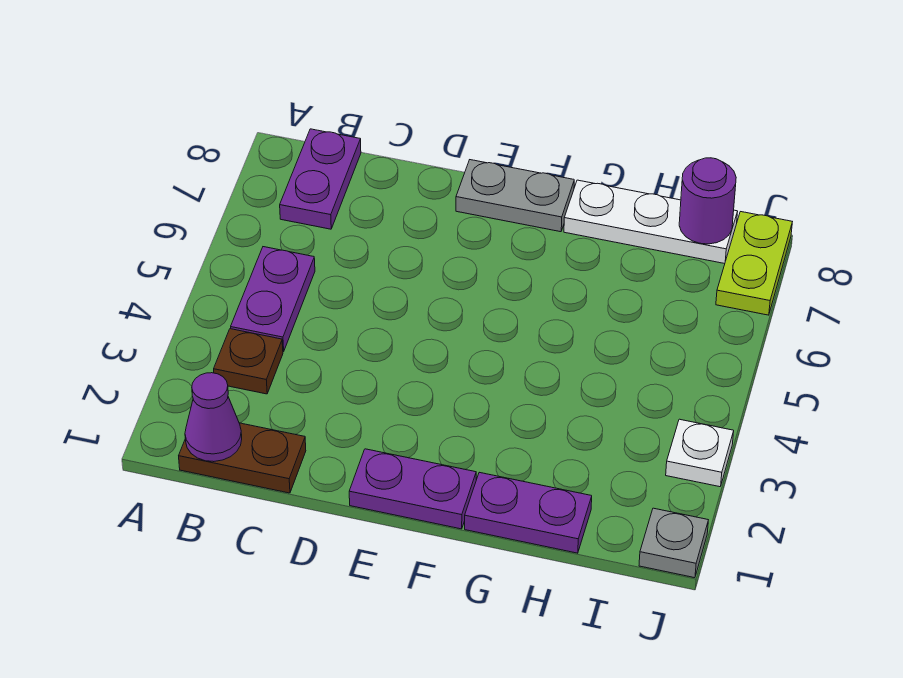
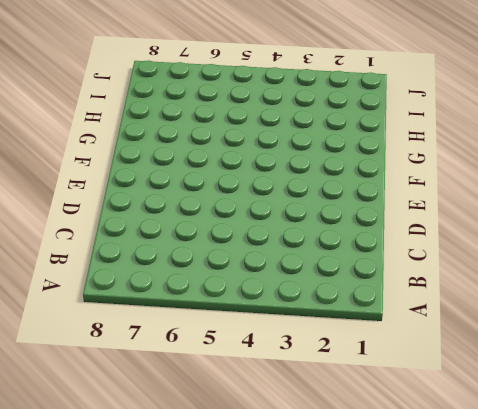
none -> brown plate B1:C1 level 1
none -> brown plate B3 level 1
none -> purple plate B4:B5 level 1

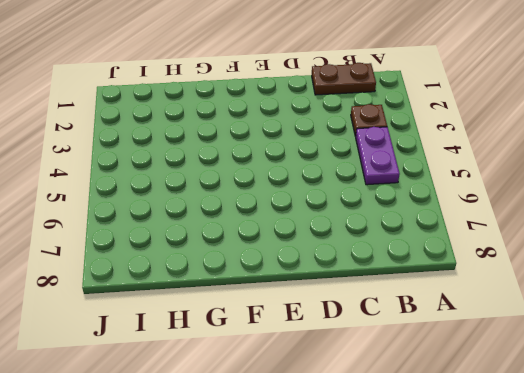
none -> purple plate B7:B8 level 1
none -> purple plate E1:F1 level 1
none -> grey plate E8:F8 level 1

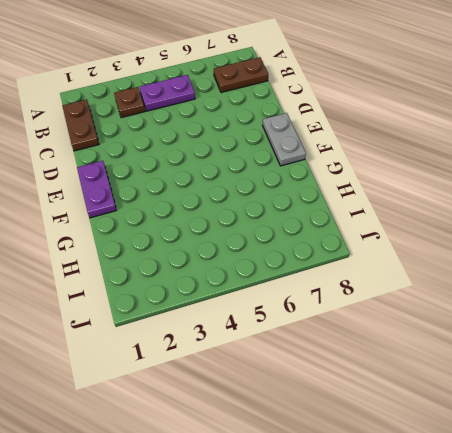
brown plate B7:B8 level 1 -> purple plate B7:B8 level 1
none -> purple plate G1:H1 level 1
none -> white plate G8:I8 level 1
none -> grey plate J1 level 1

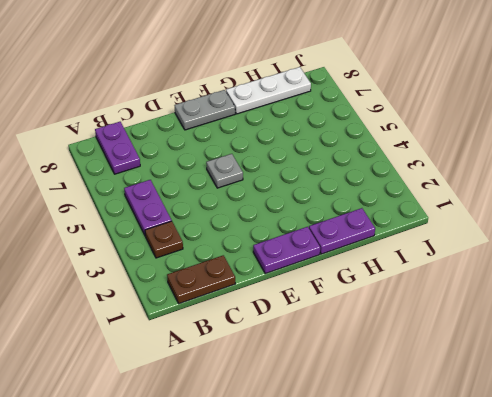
grey plate E5 level 1 -> grey plate J1 level 1
none -> white plate J3 level 1
none -> lime plate J7:J8 level 1
none -> purple cone B1 level 2

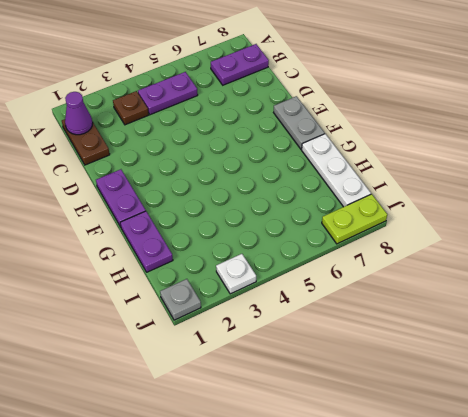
none -> purple round brick I8 level 2

